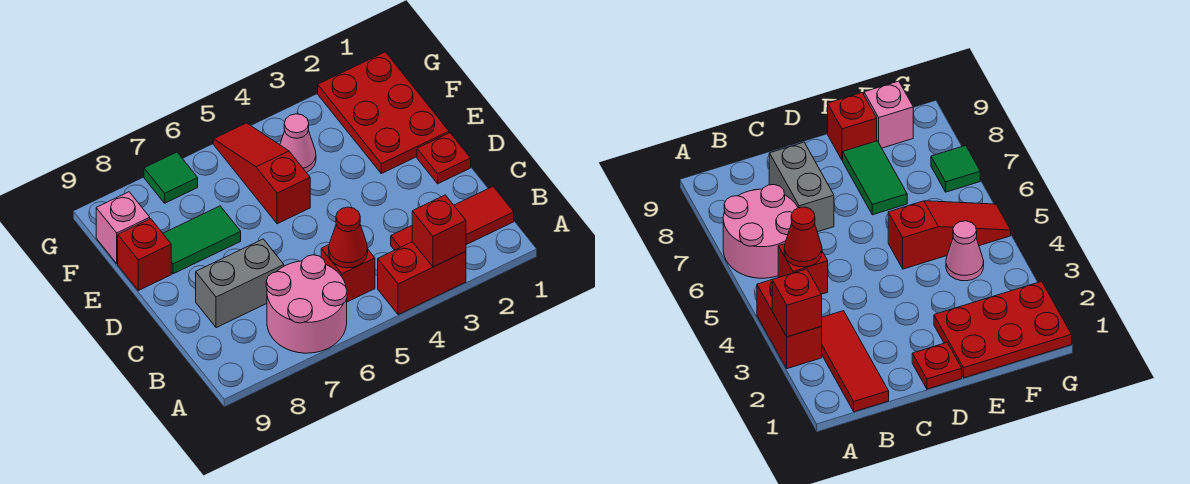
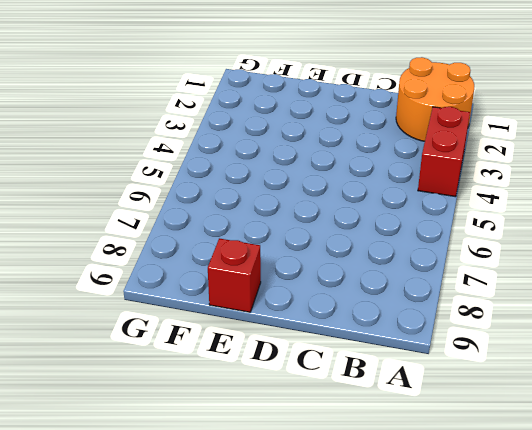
orange round brick A1:B2 level 1 -> red tile B1:B3 level 1
none -> pink round brick A6:B7 level 1
none -> red brick B5 level 1
none -> grey brick C7:C8 level 1

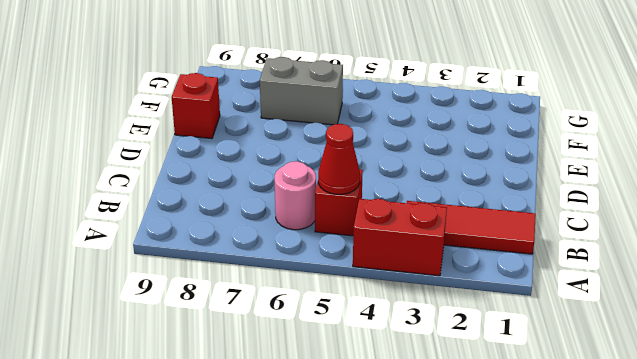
pink round brick B6 level 1 -> pink round brick A6:B7 level 1
grey brick F6:F7 level 1 -> grey brick C7:C8 level 1
none -> red plate D1 level 1
none -> red plate E1:G2 level 1
none -> red slope E5:G5 level 1 top E

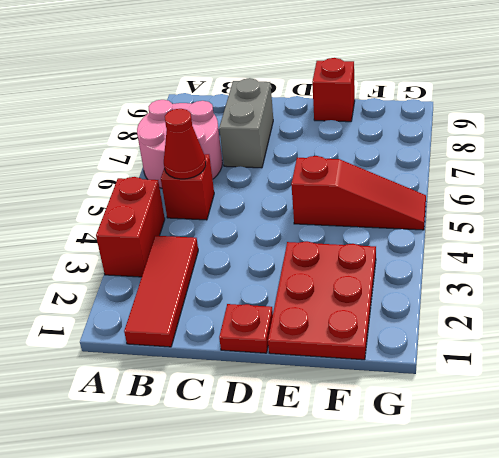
red plate E1:F3 level 1 -> red plate E1:G2 level 1
none -> green tile E7:E8 level 1
none -> pink cone F4 level 1
none -> pink brick F9 level 1

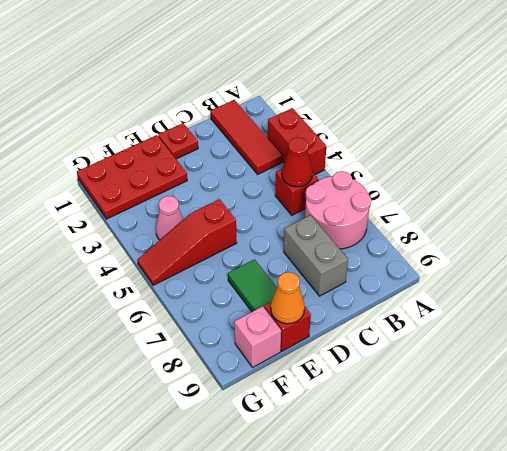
orange cone E9 level 2 -> none
none -> green tile G7 level 1
none -> red brick A3 level 2

